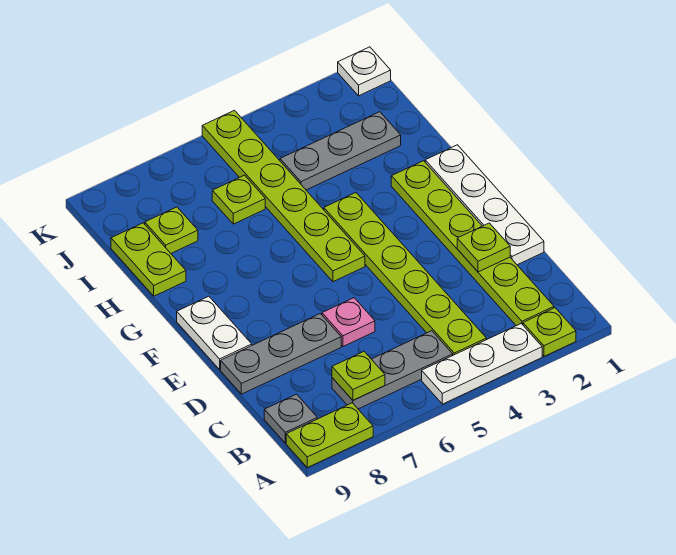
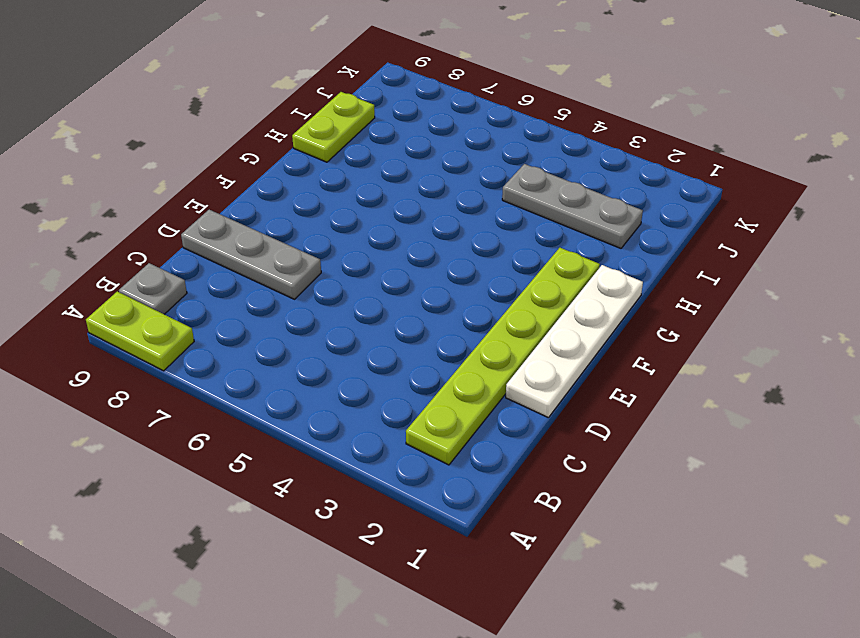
none -> lime plate A2 level 1
none -> white plate A3:A5 level 1
none -> lime plate B4:G4 level 1

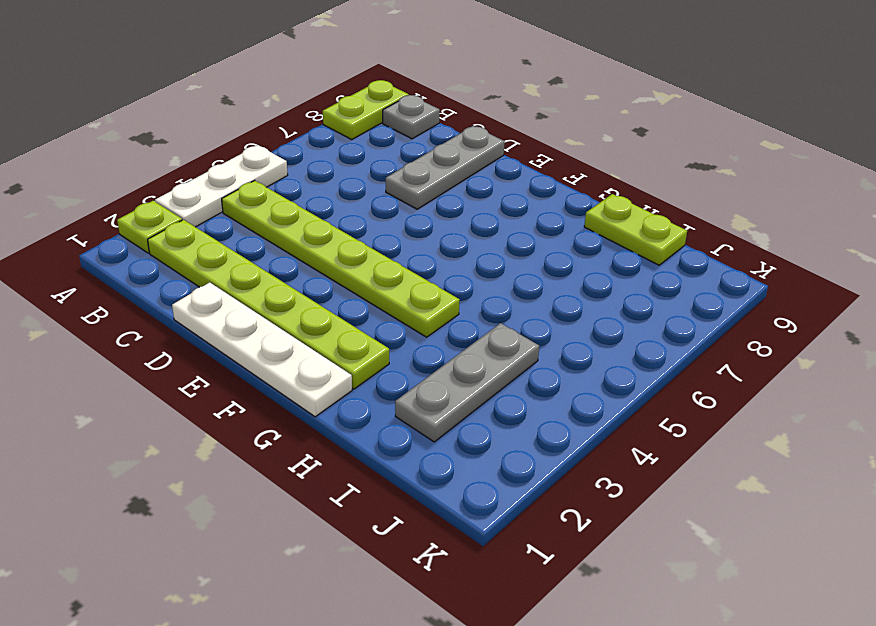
none -> grey plate B5:B7 level 1
none -> pink plate D6 level 1
none -> white plate E9:F9 level 1

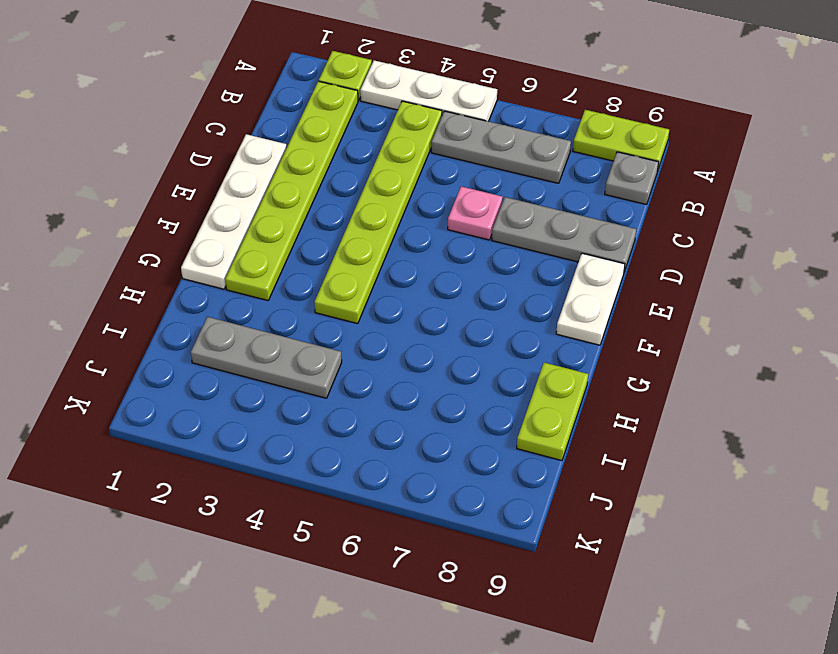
none -> lime plate F5:K5 level 1
none -> lime plate I6 level 1
none -> lime plate I8 level 1

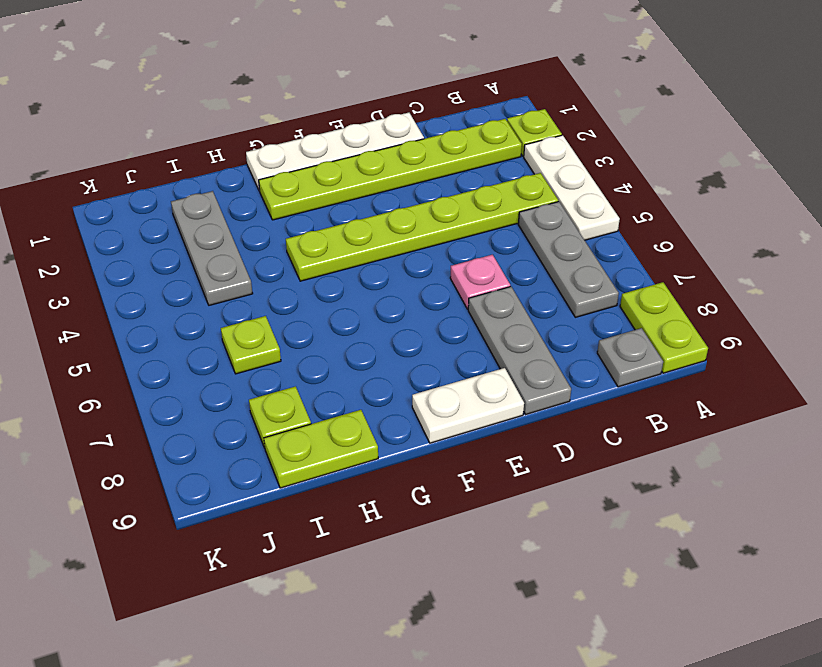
none -> lime plate F5:K5 level 1
none -> white plate K1 level 1
none -> lime plate B7 level 2

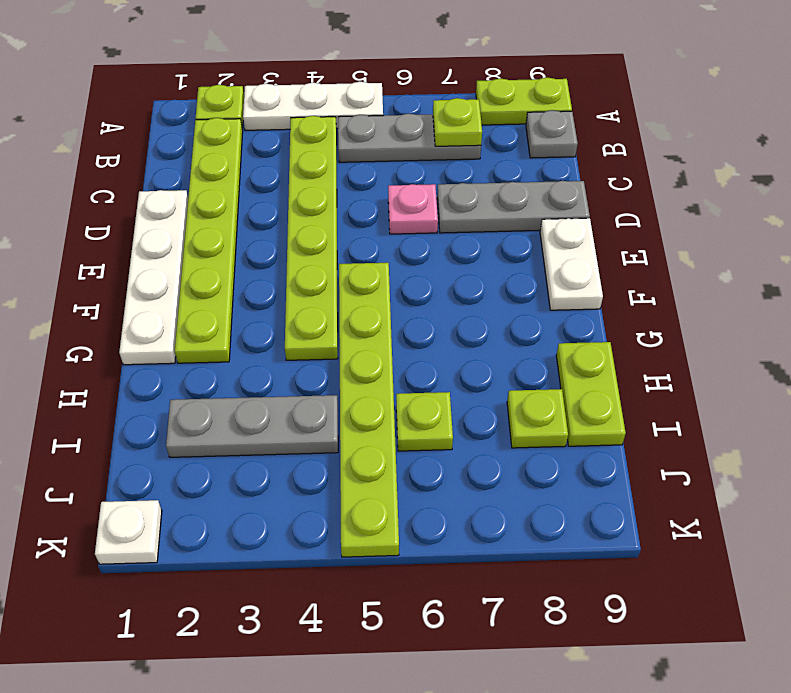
none -> lime plate D2 level 2

